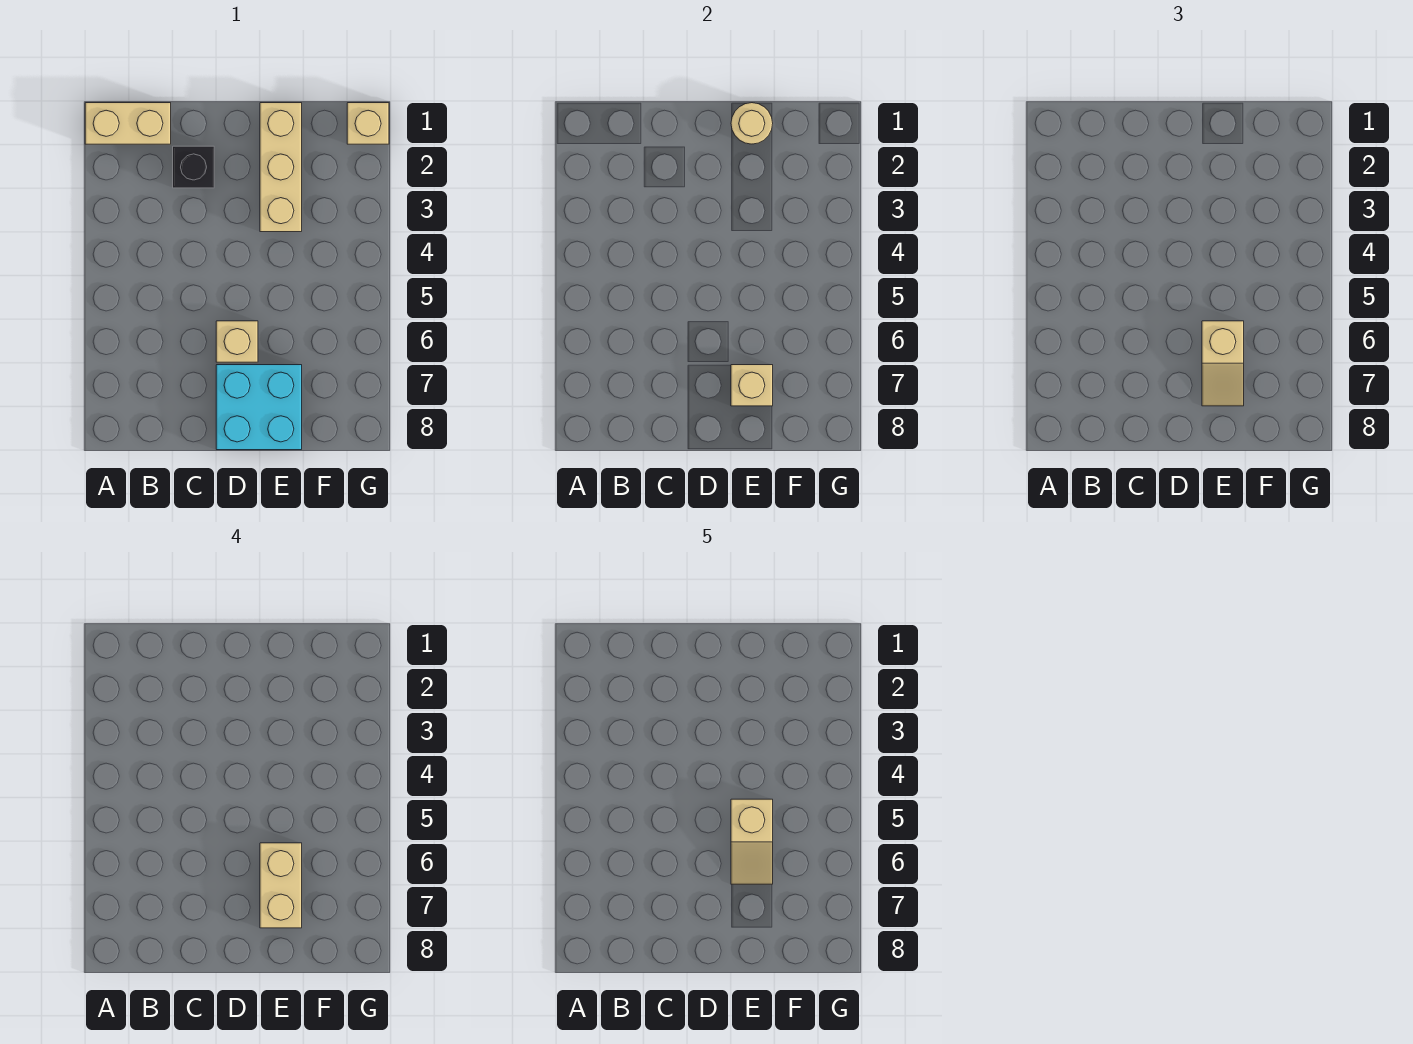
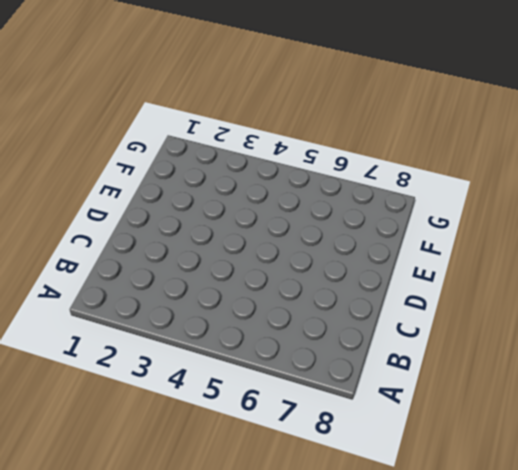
none -> tan brick A1:B1 level 1
none -> black brick C2 level 1

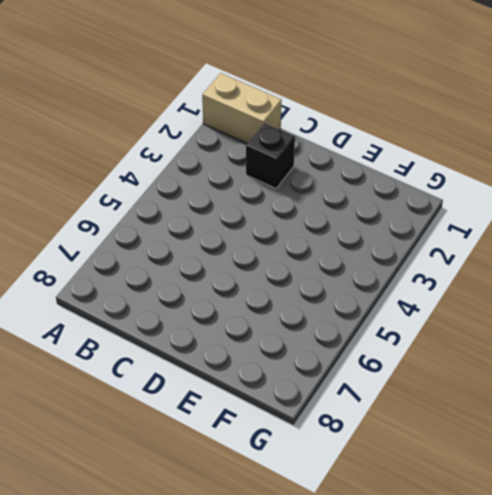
none -> tan brick D6 level 1
none -> cyan brick D7:E8 level 1

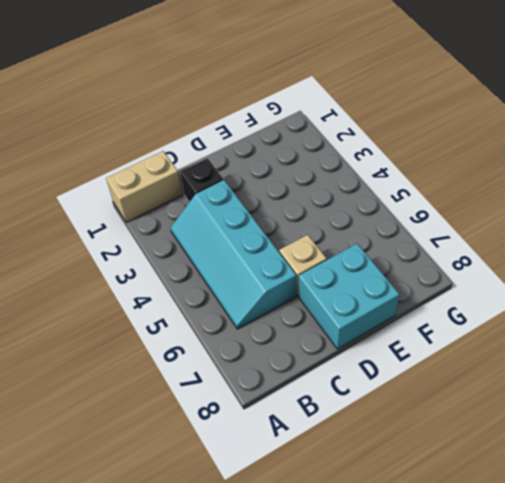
cyan slope B3:C6 level 1 top C -> none
none -> tan brick E1:E3 level 1
none -> tan brick G1 level 1

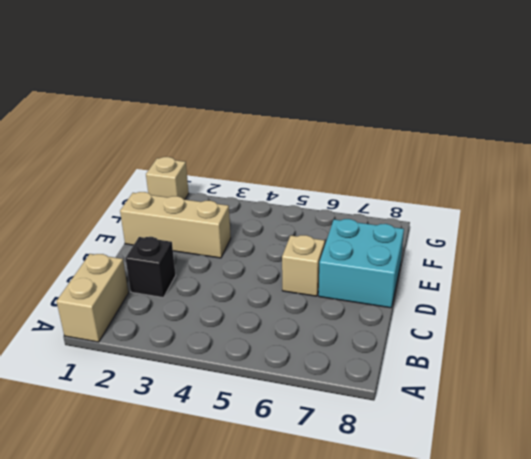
none -> tan round brick E1 level 2
none -> tan brick E7 level 2

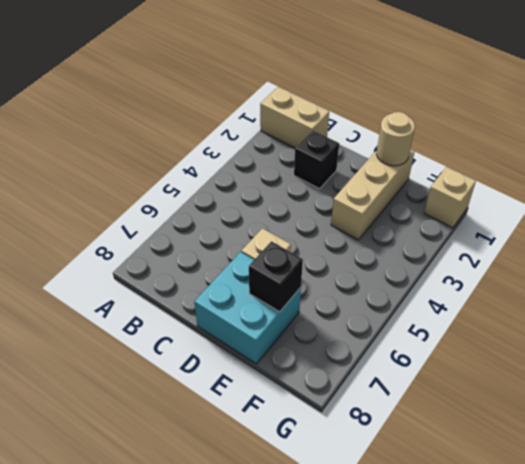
black brick E7 level 2 -> tan brick E7 level 2
none -> tan slope E6:E7 level 3 top 6
none -> tan brick E6:E7 level 4

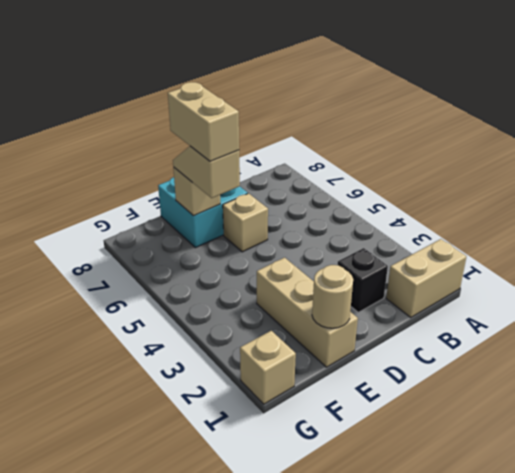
none -> tan slope E5:E6 level 5 top 5

